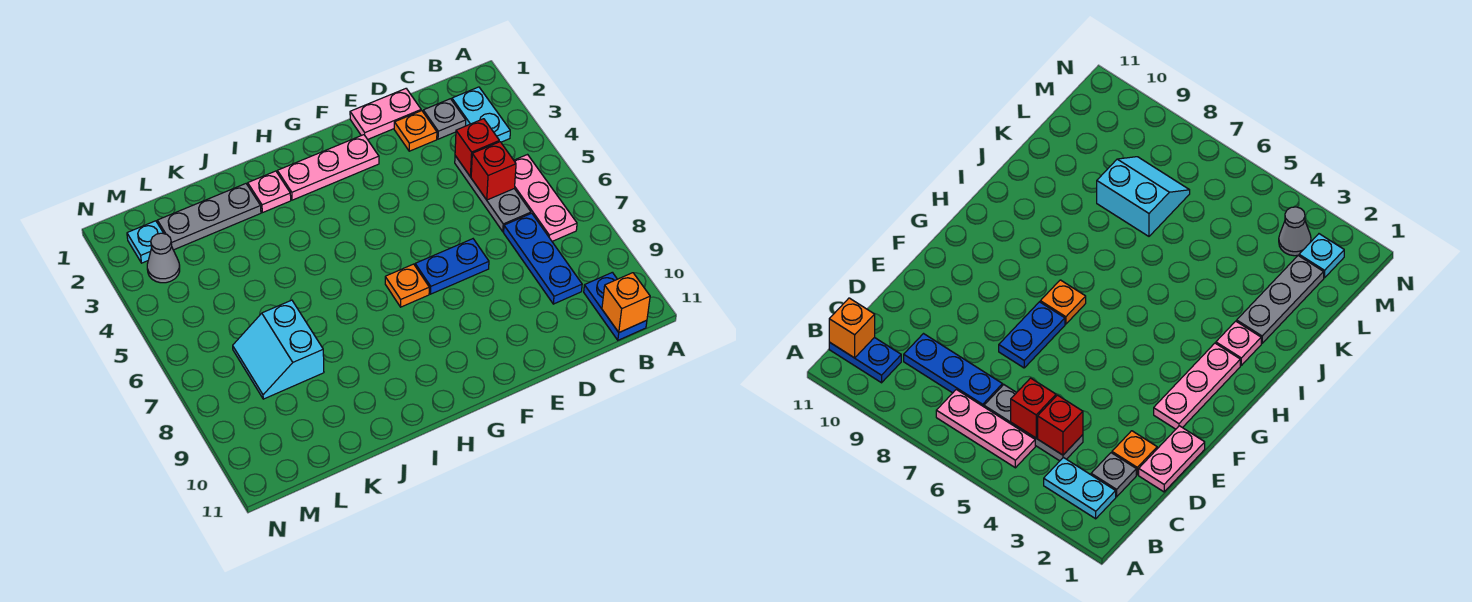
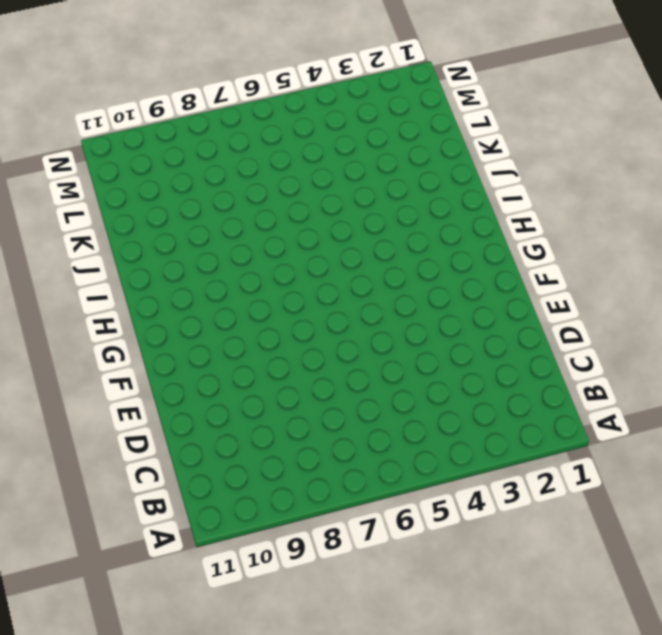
none -> cyan plate B2:B3 level 1
none -> pink plate B5:B7 level 1
none -> blue plate B10:B11 level 1

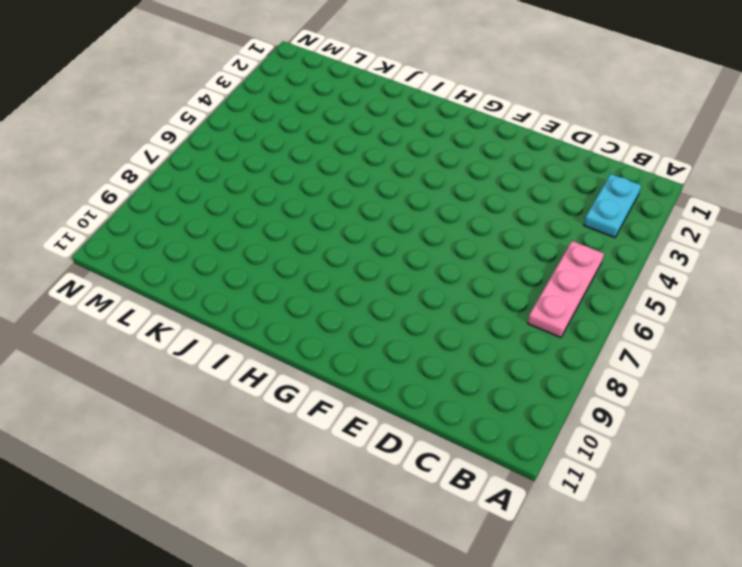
none -> blue plate B10:B11 level 1
none -> grey plate C2 level 1
none -> grey plate C4:C6 level 1

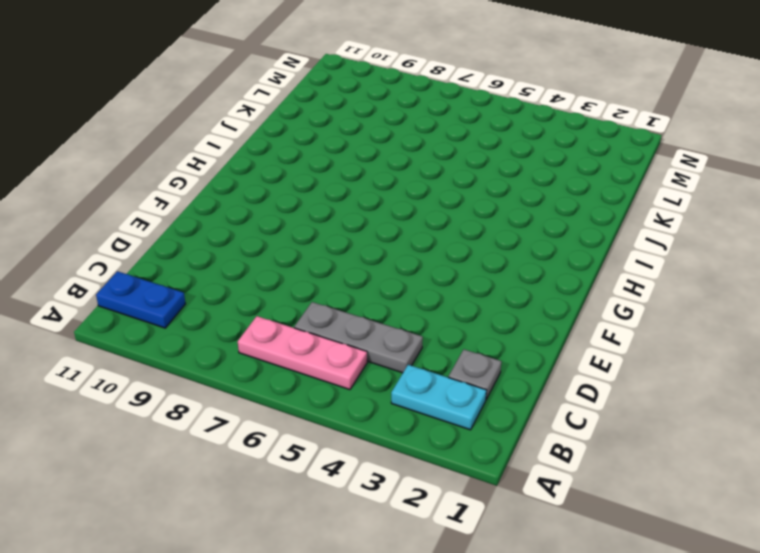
none -> blue plate C7:C9 level 1
none -> pink plate D1:E1 level 1
none -> orange plate D2 level 1

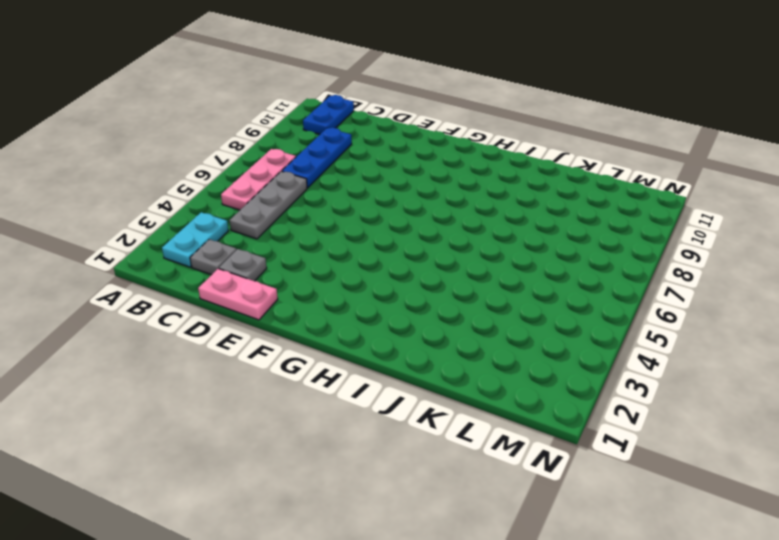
grey plate D2 level 1 -> orange plate D2 level 1
none -> blue plate E7:F7 level 1
none -> pink plate F2:H2 level 1
none -> orange plate G7 level 1

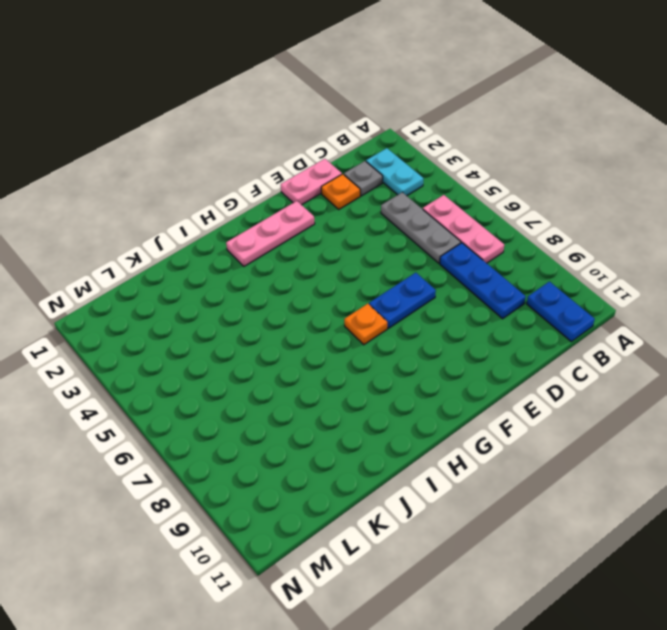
none -> pink plate I2 level 1
none -> grey plate J2:L2 level 1
none -> cyan slope K7:L8 level 1 top K

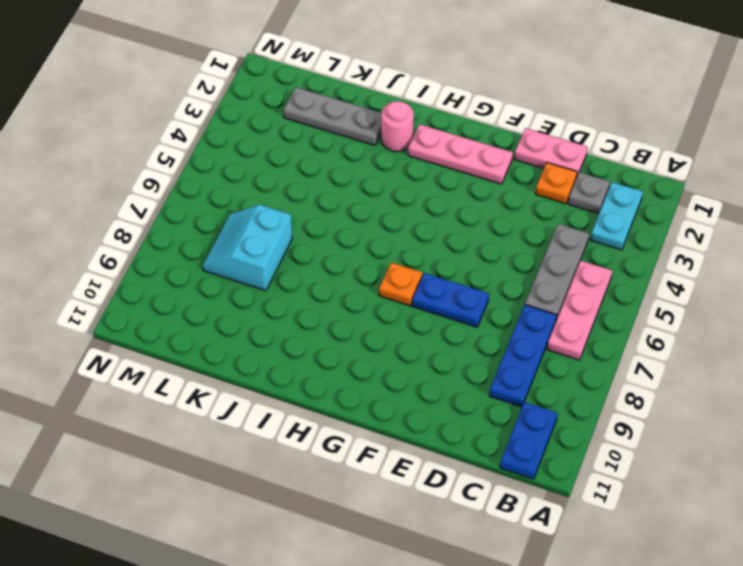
pink round brick I2 level 1 -> pink plate I2 level 1
none -> cyan plate M2 level 1
none -> grey cone M3 level 1
none -> orange brick B11 level 2

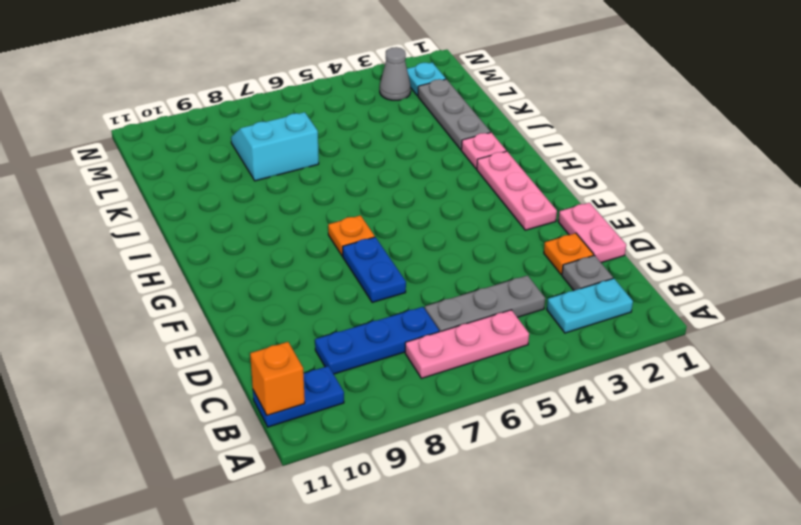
none -> red brick C4 level 2
none -> red brick C5 level 2

